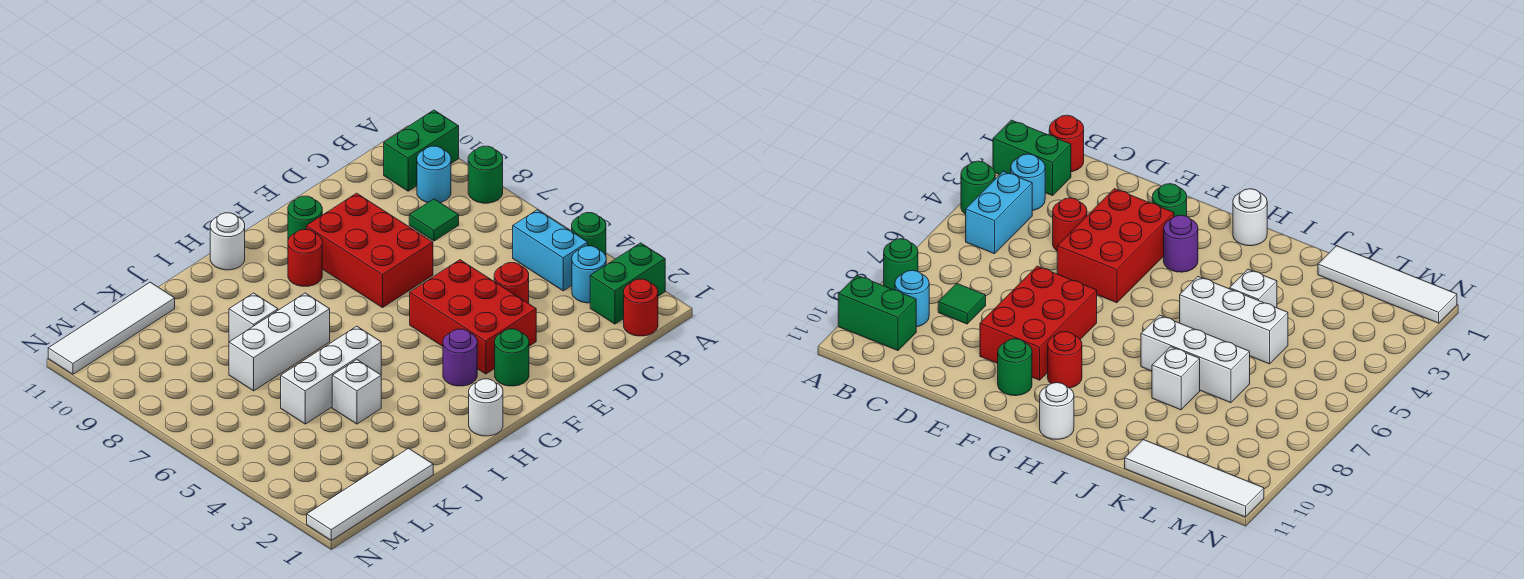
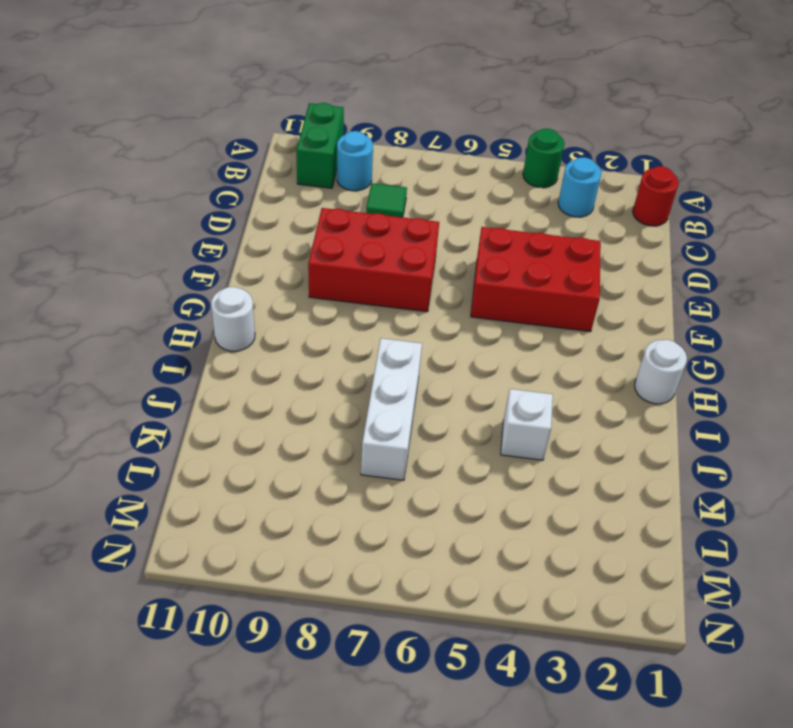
none -> green brick A2:B2 level 1
none -> green round brick A8 level 1
none -> cyan brick B4:B5 level 1

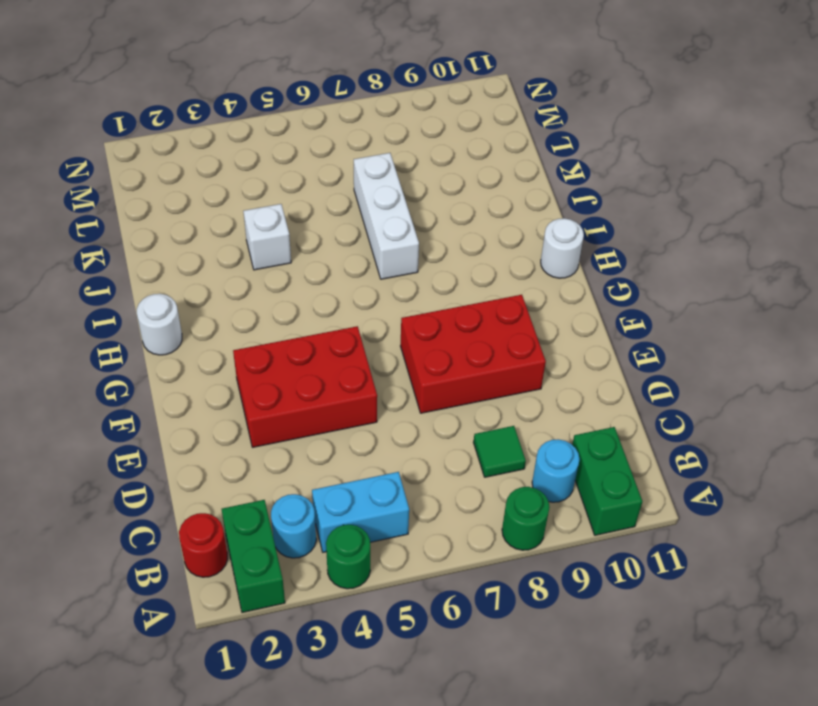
none -> red round brick D4 level 1
none -> green round brick F2 level 1
none -> green round brick F10 level 1

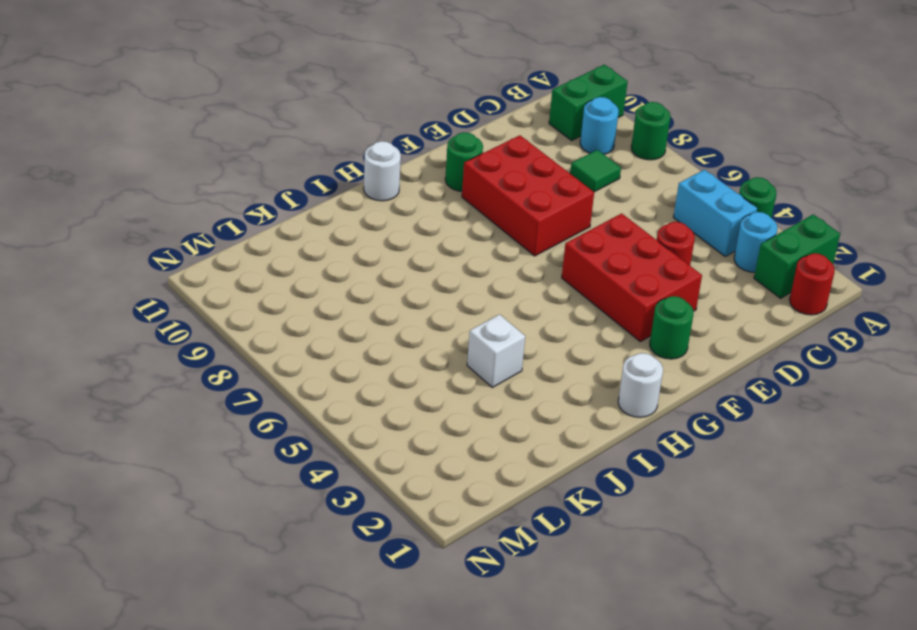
none -> purple round brick G3 level 1
none -> red round brick G9 level 1
none -> white brick I5:K5 level 1

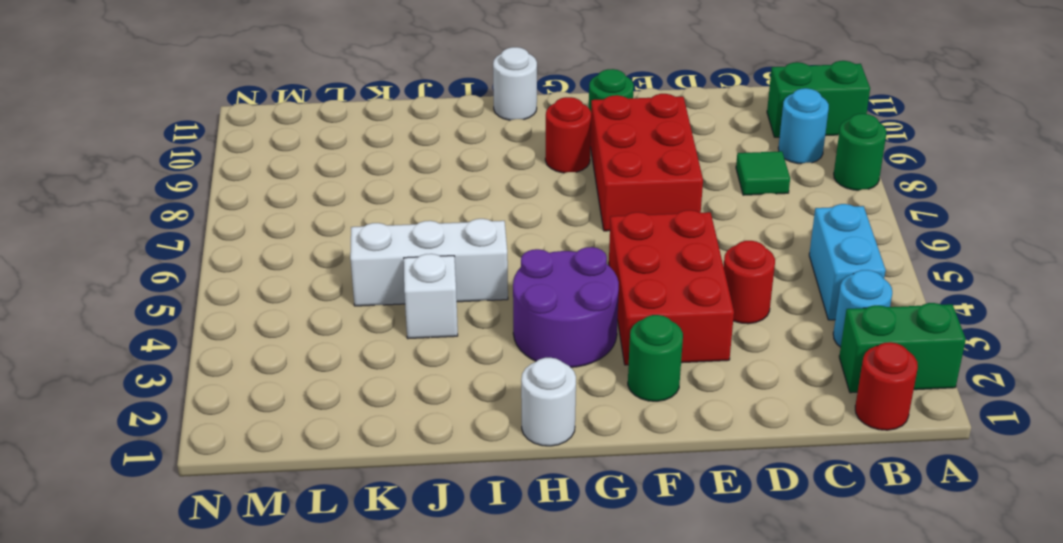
purple round brick G3:H4 level 1 -> purple round brick G3 level 1
none -> green round brick A4 level 1
none -> white brick I7:K7 level 1
none -> white brick J8 level 1

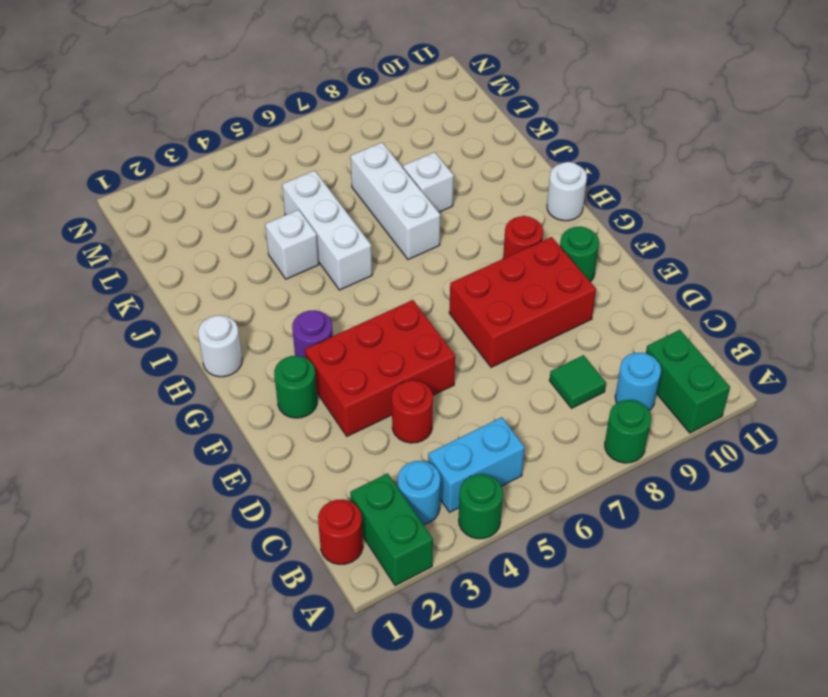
none -> white tile K1:N1 level 1
none -> white tile K11:N11 level 1

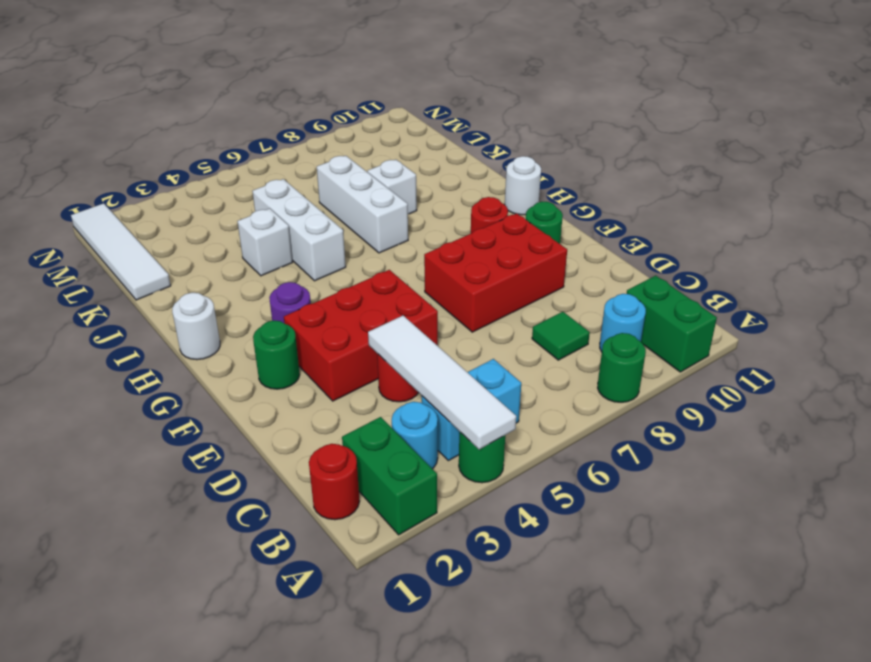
white tile A4:D4 level 2 -> white tile K11:N11 level 1

